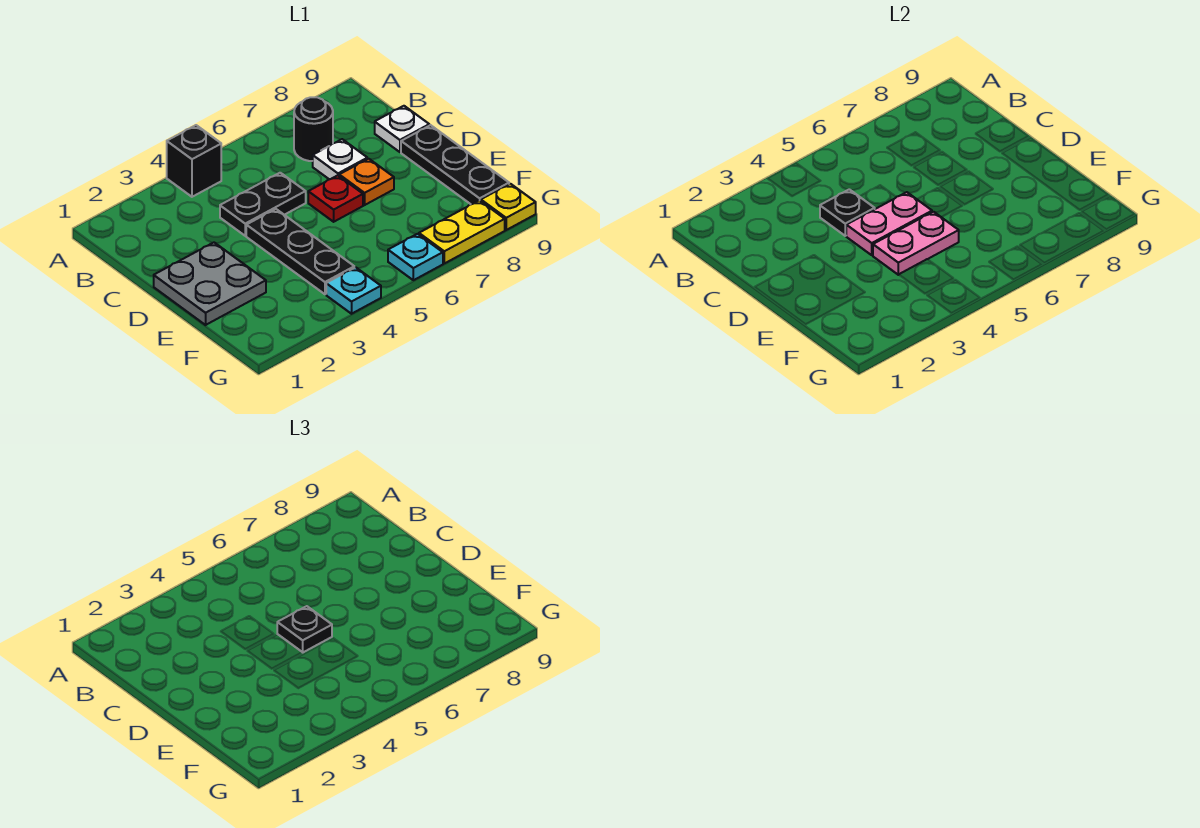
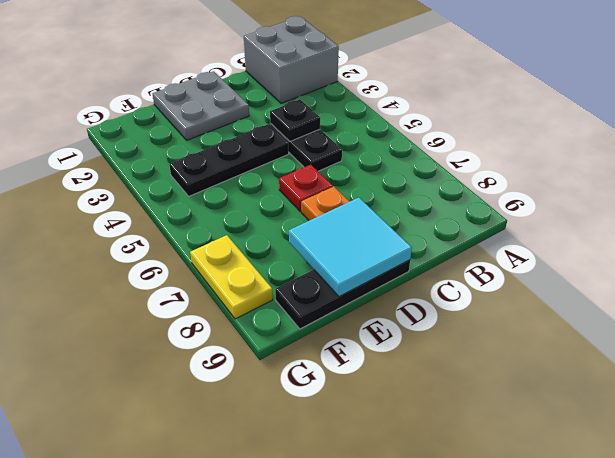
grey brick A1:B2 level 1 -> none
cyan tile D8:E9 level 2 -> none
none -> black brick A4 level 1
none -> black round brick B7 level 1
none -> white plate C7 level 1

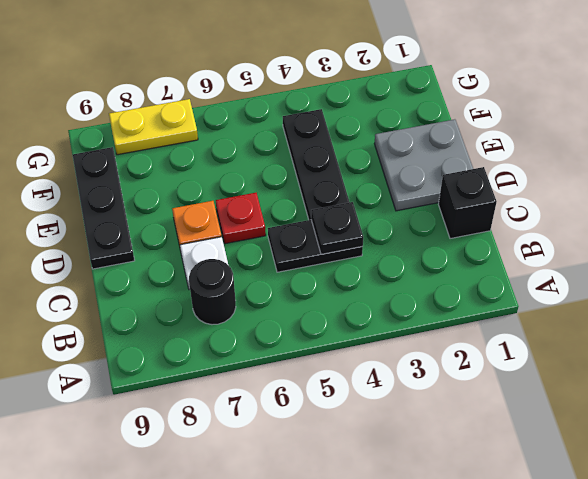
black brick C1 level 1 -> black brick A4 level 1
none -> white plate C9 level 1
none -> cyan plate G4 level 1
none -> cyan plate G6 level 1

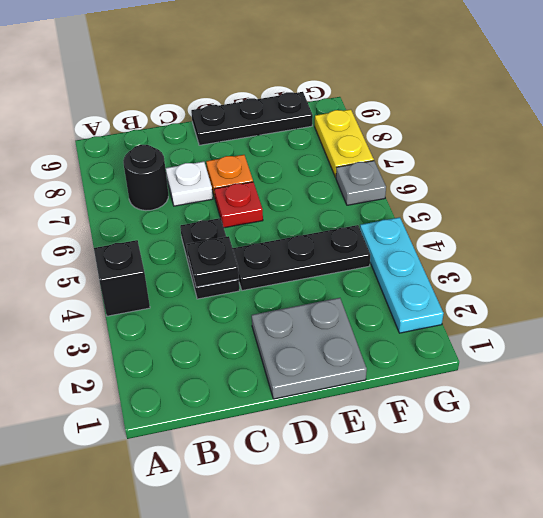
cyan plate G2:G4 level 1 -> cyan plate G4 level 1
grey plate G6 level 1 -> cyan plate G6 level 1
none -> white plate C9 level 1
none -> yellow plate G9 level 1
none -> pink plate D4:D5 level 2

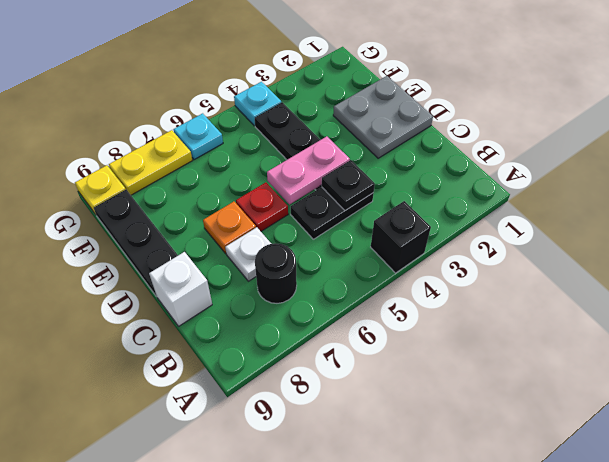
white brick C9 level 1 -> white plate C9 level 1
none -> pink plate E4:E5 level 2
none -> black plate D5 level 3

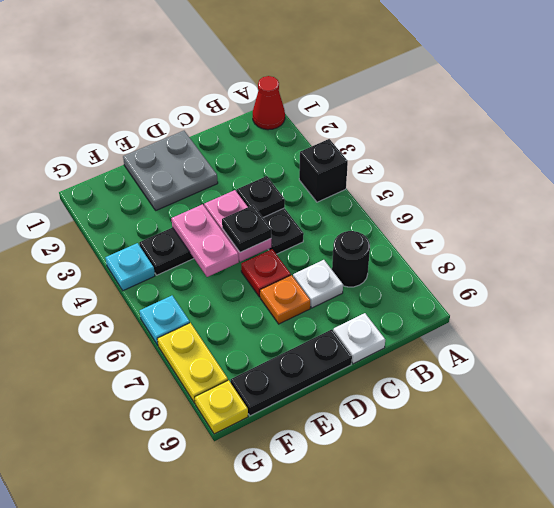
red cone A1 level 1 -> none

